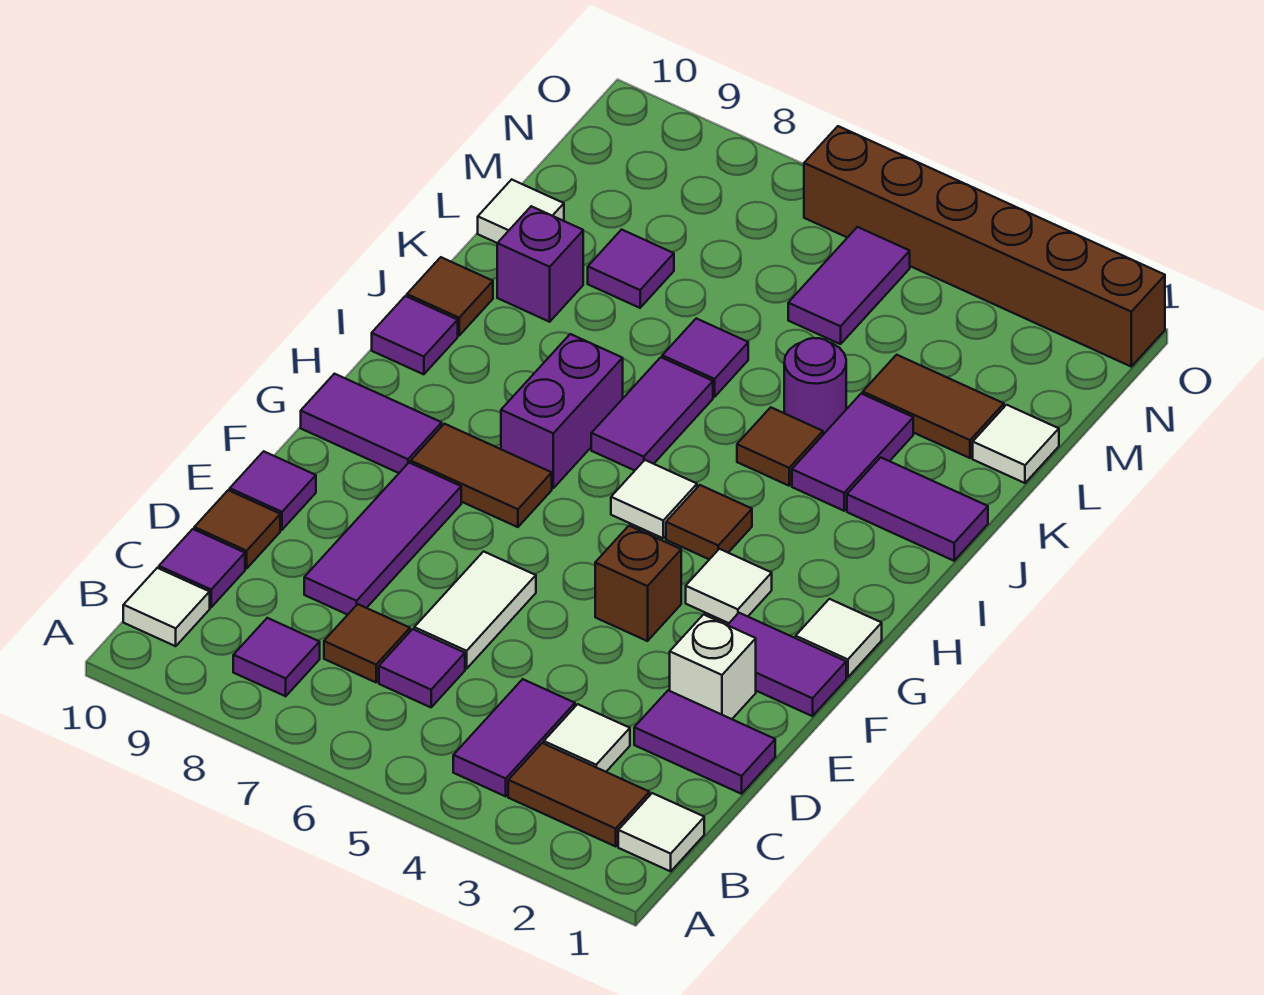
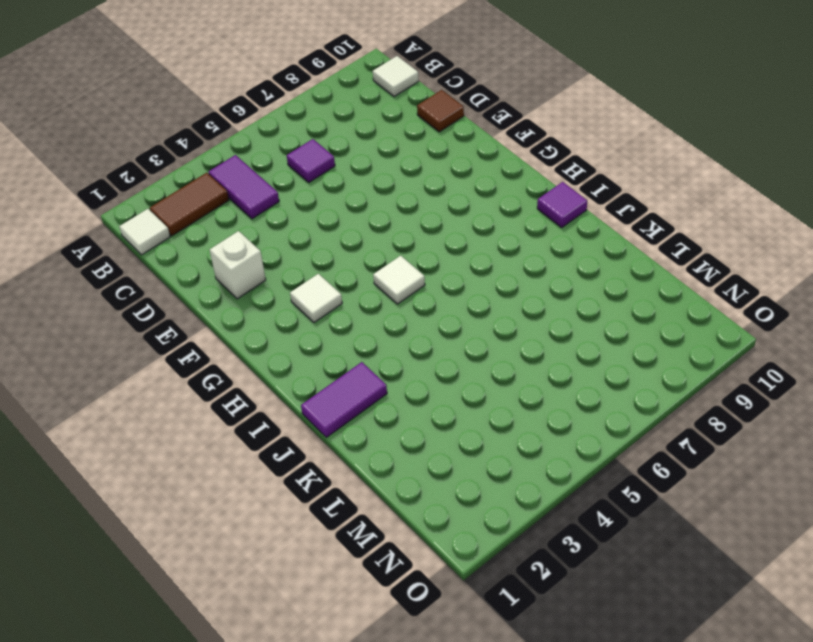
none -> purple tile B8 level 1
none -> white tile C3 level 1
none -> brown tile C7 level 1
none -> purple tile C10 level 1

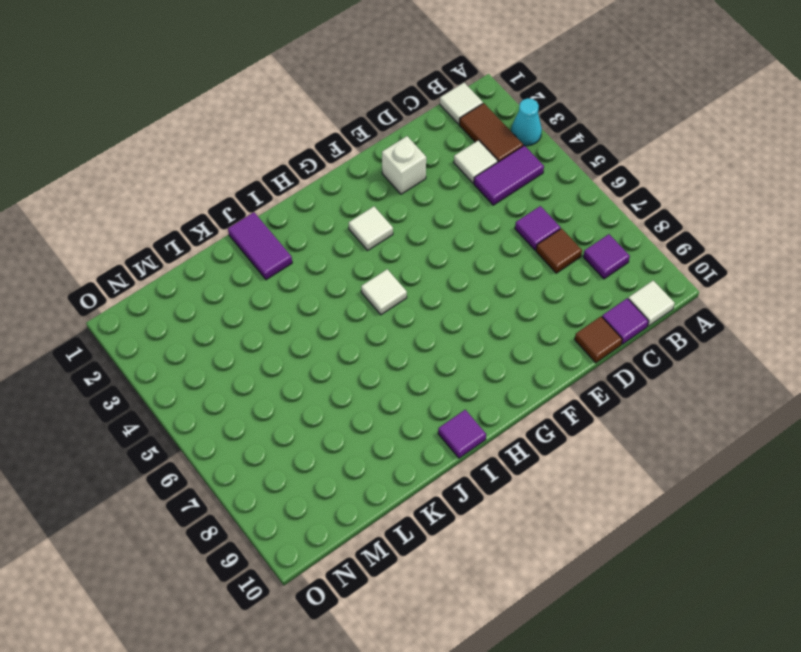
cyan cone A3 level 1 -> none
none -> purple tile D1:D2 level 1
none -> white tile D6:E6 level 1
none -> purple tile D8:F8 level 1
none -> purple tile E10 level 1

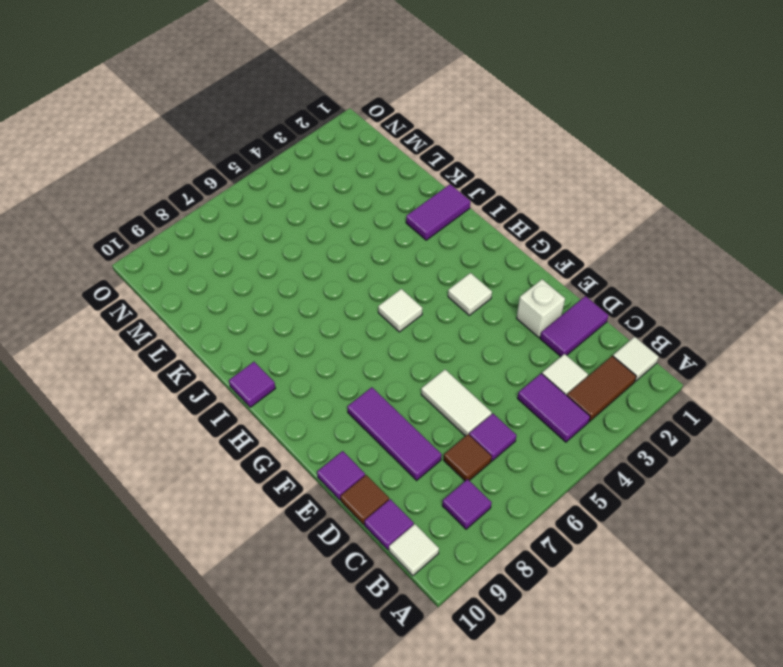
none -> purple tile F1:F2 level 1
none -> brown brick F4 level 1
none -> white tile G1 level 1
none -> brown tile G7:G8 level 1

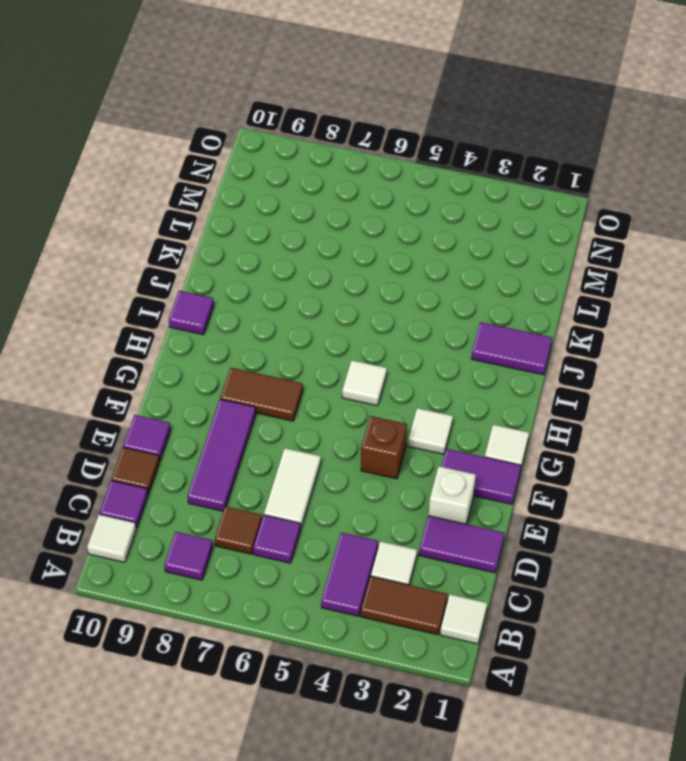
none -> purple tile G9:G10 level 1
none -> brown tile H4 level 1
none -> purple brick H7:I7 level 1
none -> purple tile I6:J6 level 1

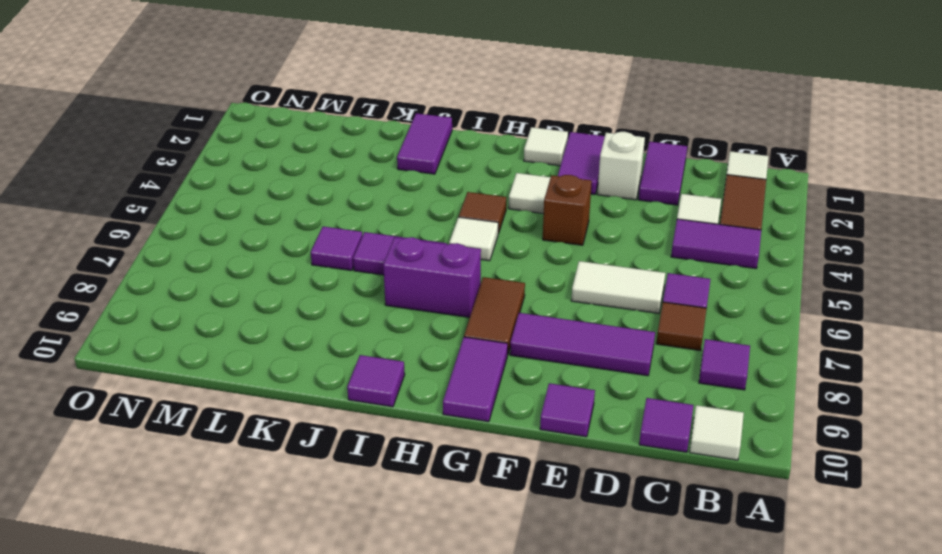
none -> brown tile D10 level 1
none -> purple tile J3:K3 level 1
none -> brown tile J4 level 1
none -> brown tile J10 level 1

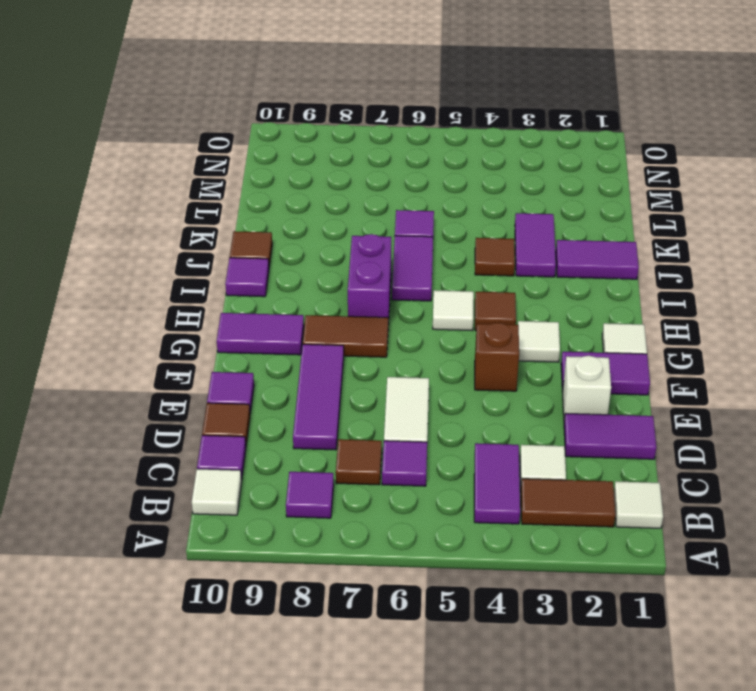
none -> purple round brick K4 level 1
none -> purple brick K9 level 1
none -> white tile L1 level 1
none -> brown tile L2:L3 level 1

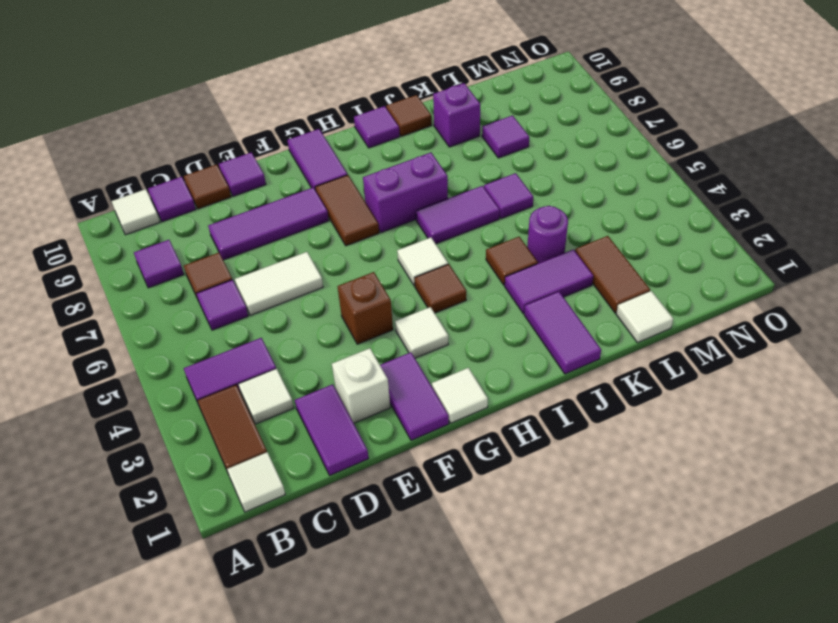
none -> white tile L10 level 1
none -> purple tile M5:N5 level 1
none -> brown brick O1:O6 level 1

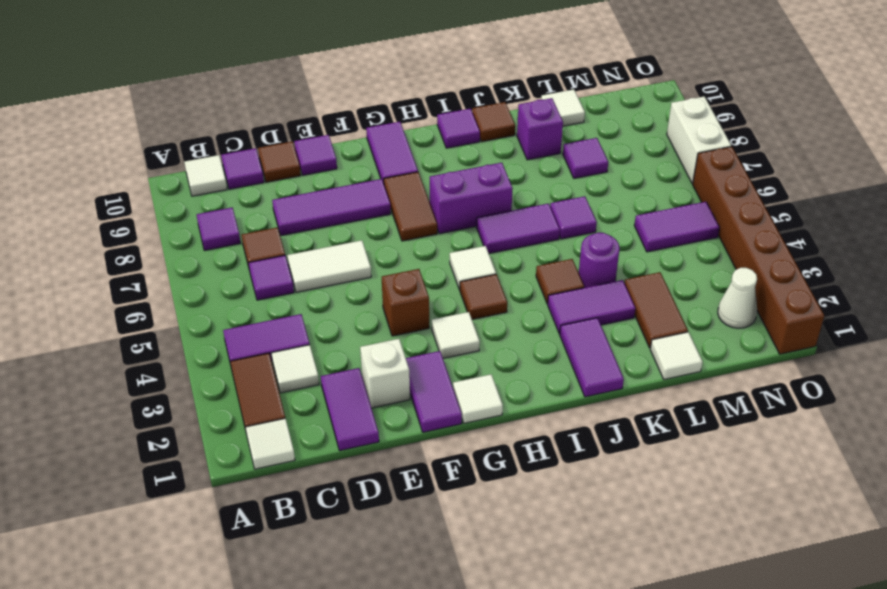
white cone N2 level 1 -> none
white brick O7:O8 level 1 -> none

